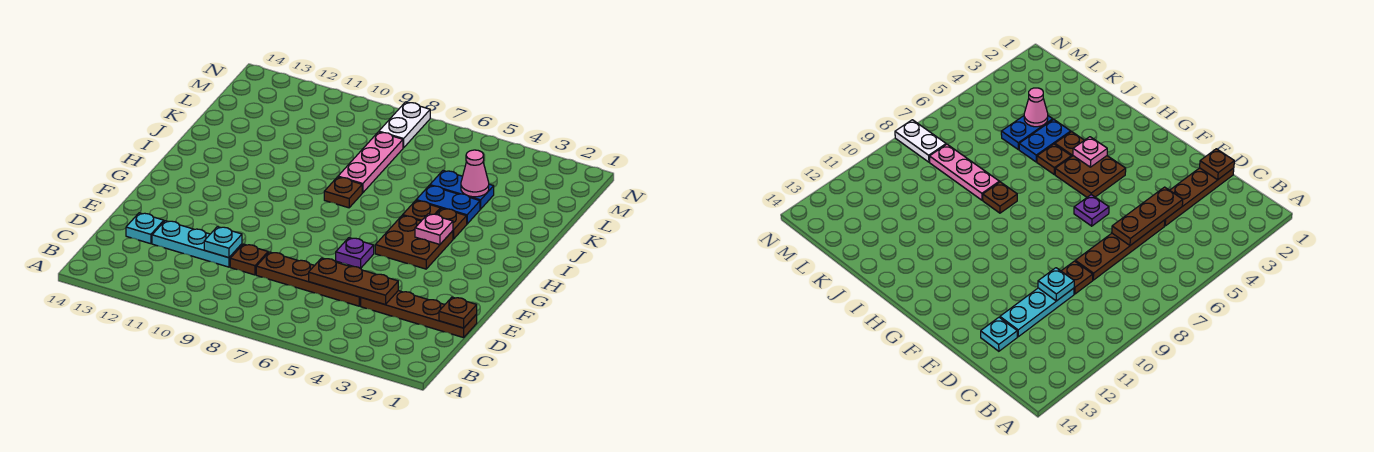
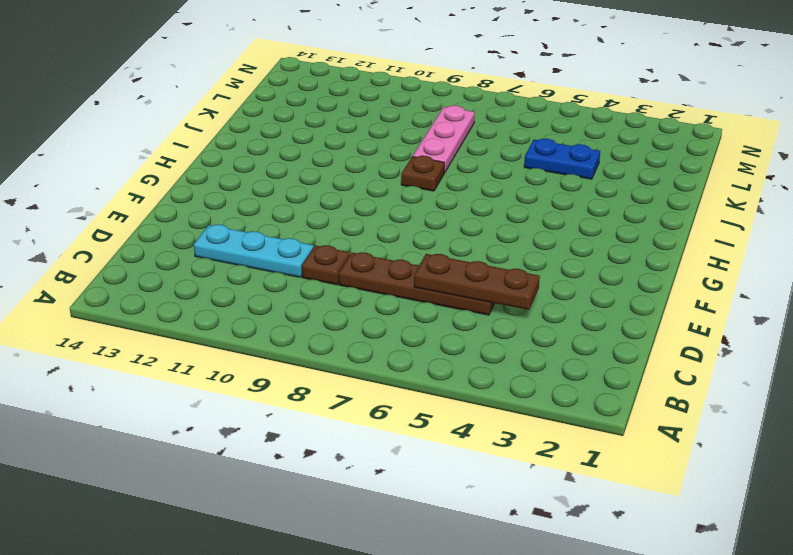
none -> brown plate D1:D4 level 1
none -> cyan plate D13 level 1
none -> purple plate F6 level 1

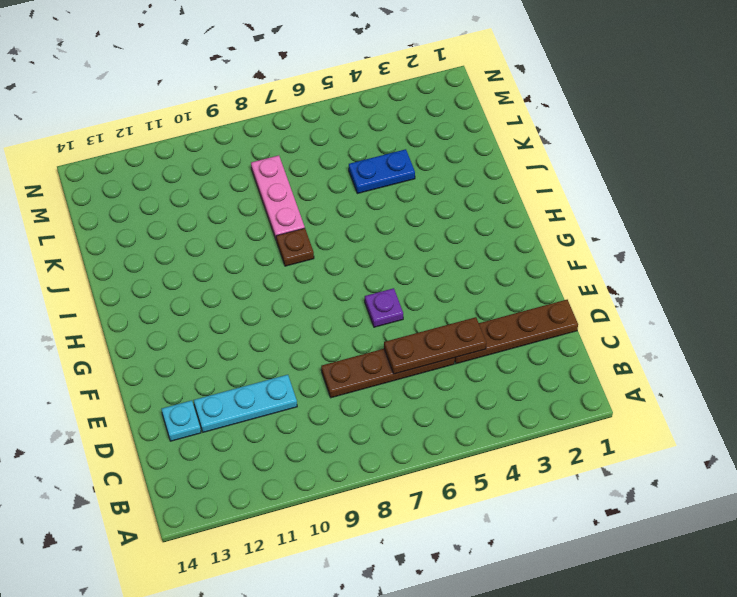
none -> brown plate D9 level 1
none -> brown plate G4:H5 level 1
none -> brown plate I4 level 1

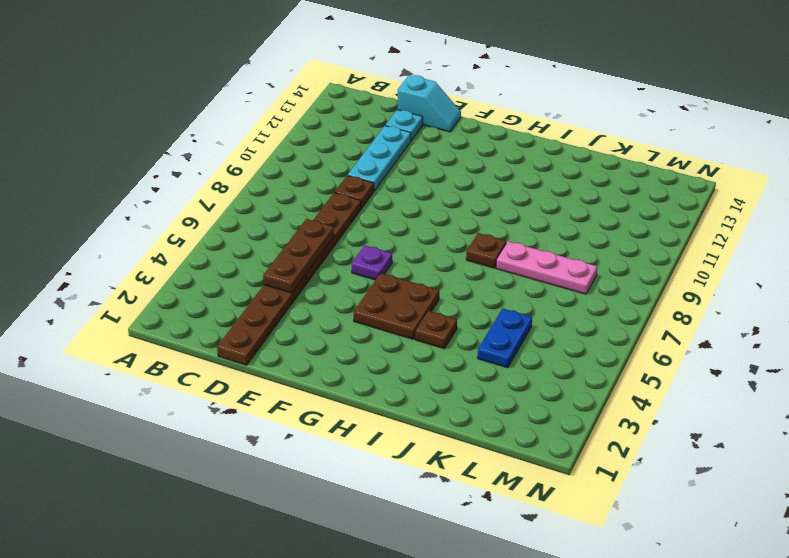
cyan slope D14:E14 level 1 top D -> none
none -> brown plate I5 level 1
none -> blue plate J4:J5 level 1
none -> white plate M8:N8 level 1

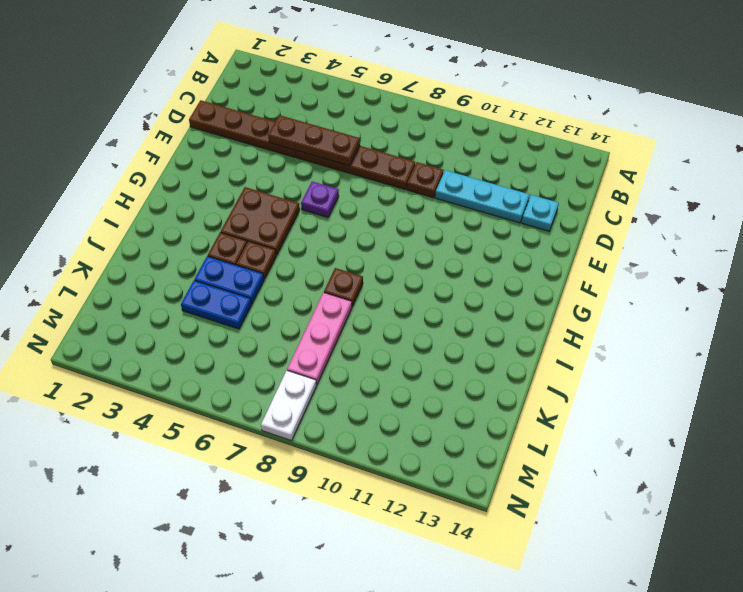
none -> brown plate D1 level 2
none -> cyan plate D10 level 2
none -> pink plate H4 level 2

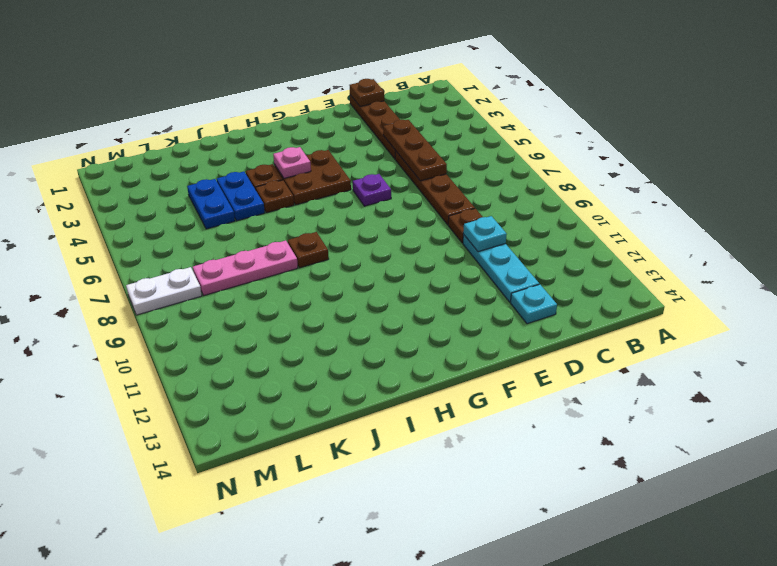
none -> pink cone K4 level 2

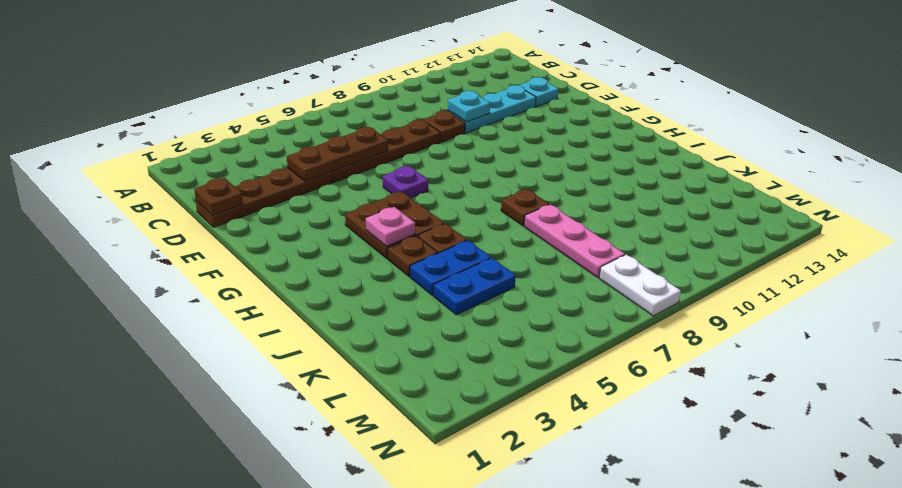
none -> pink cone K4 level 2

